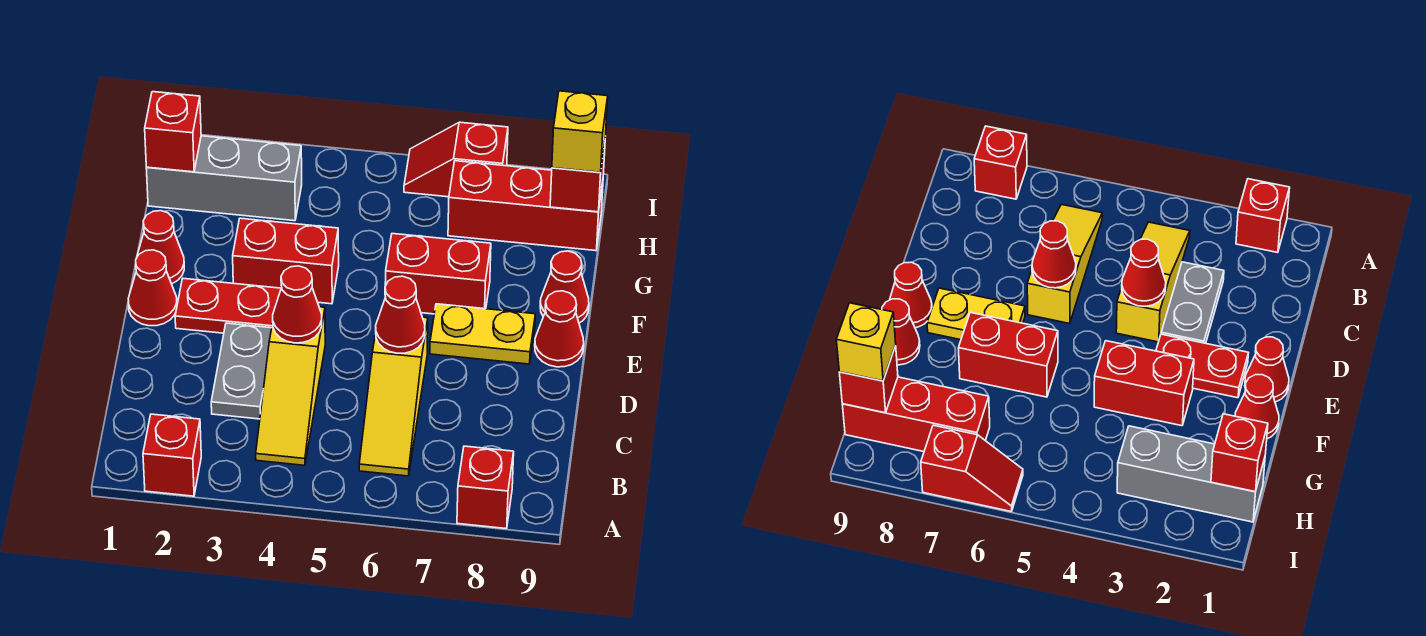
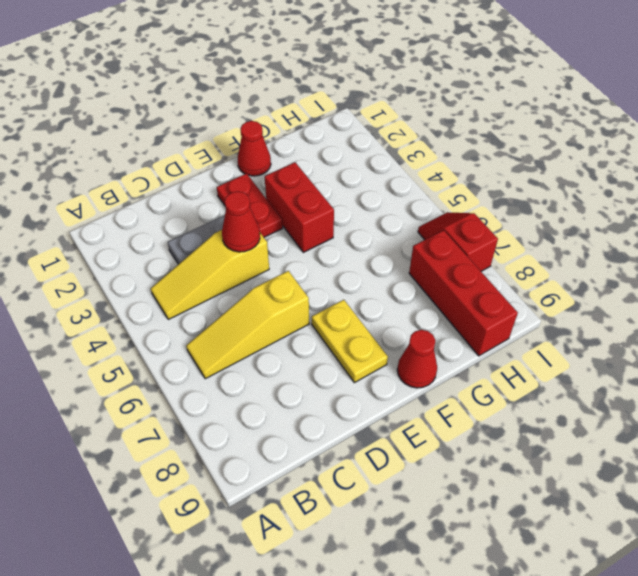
none -> red brick A2 level 1
none -> red brick A8 level 1
none -> red cone E1 level 1

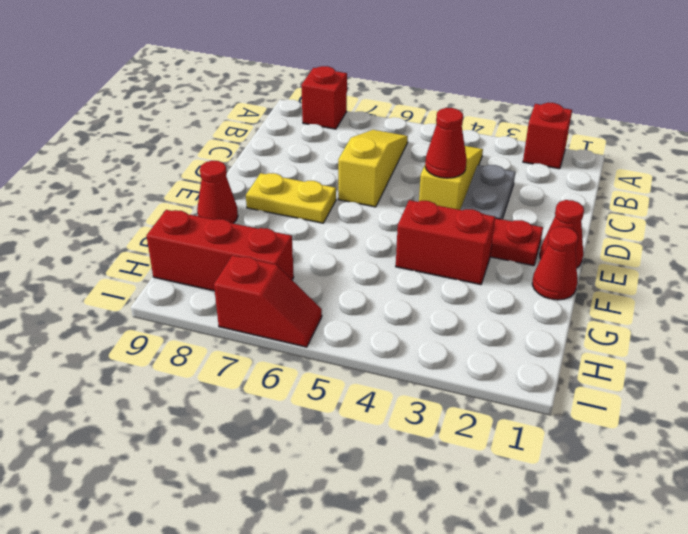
none -> red cone E9 level 1
none -> red brick F6:F7 level 1
none -> grey brick H1:H3 level 1

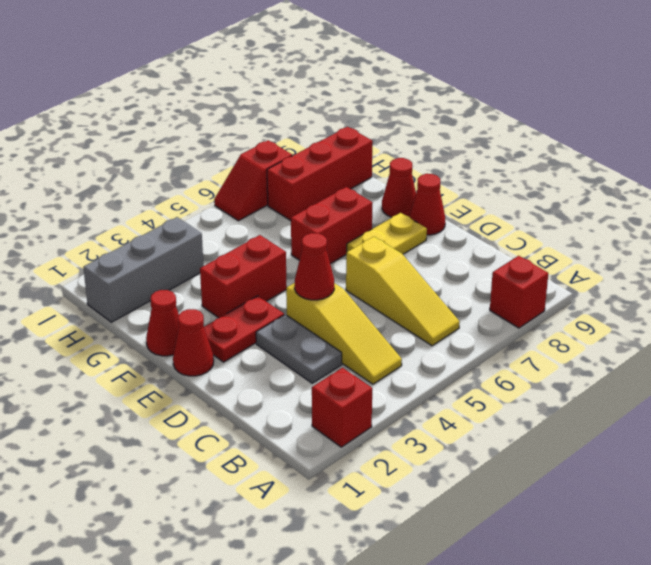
none -> red cone D6 level 2
none -> red brick H1 level 2
none -> red brick H9 level 2

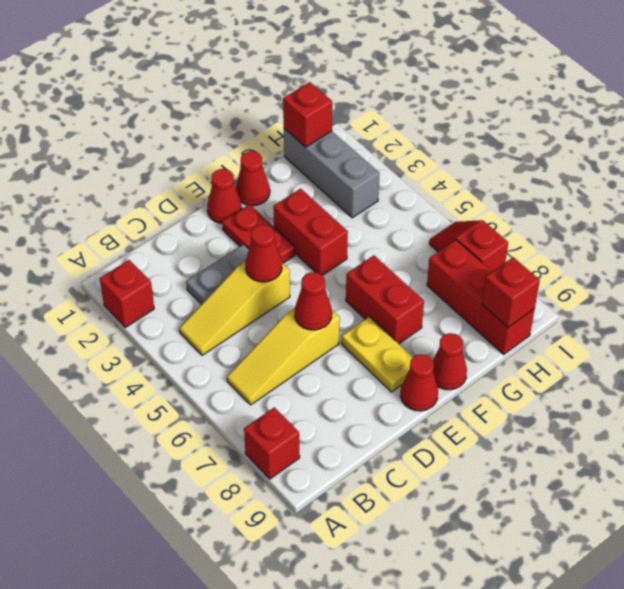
none -> yellow brick H9 level 3

